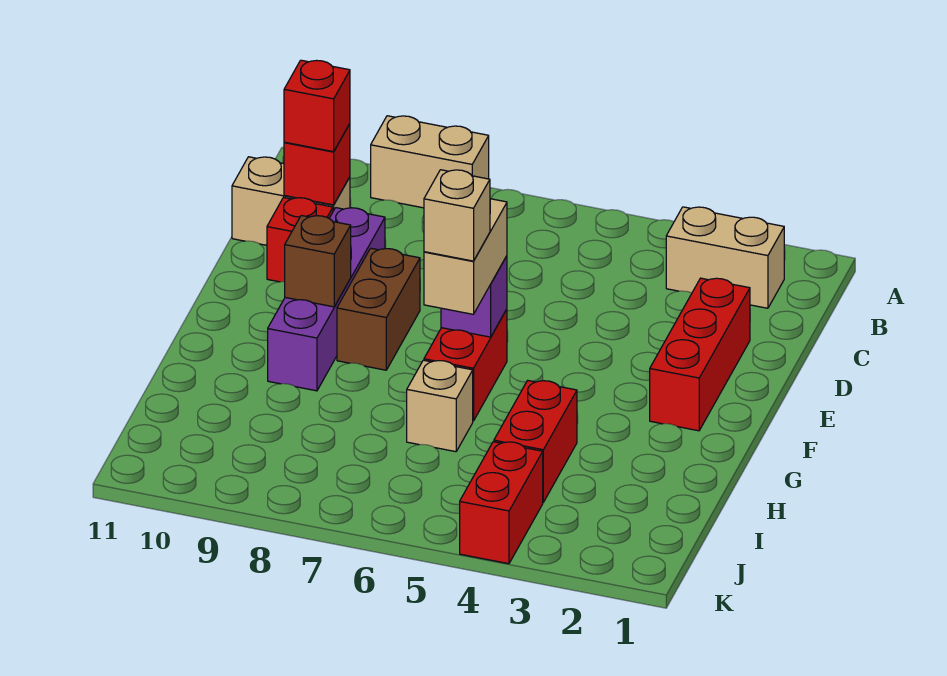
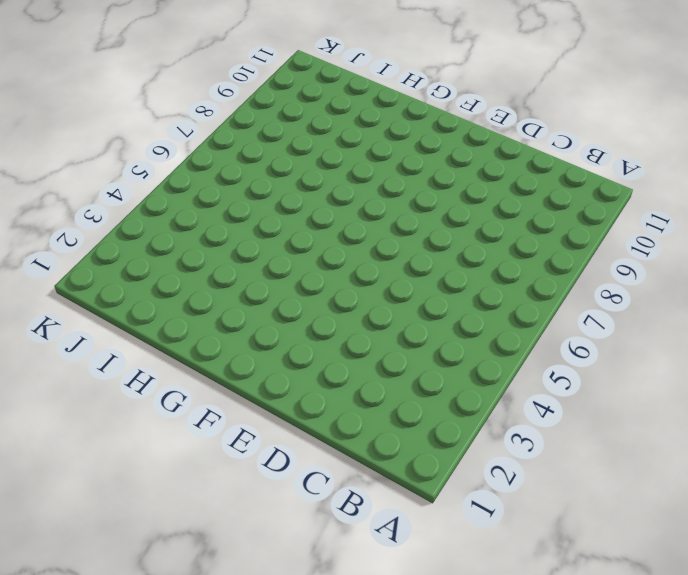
none -> tan brick A8:A9 level 1
none -> tan brick B2:B3 level 1
none -> tan brick C10:C11 level 1

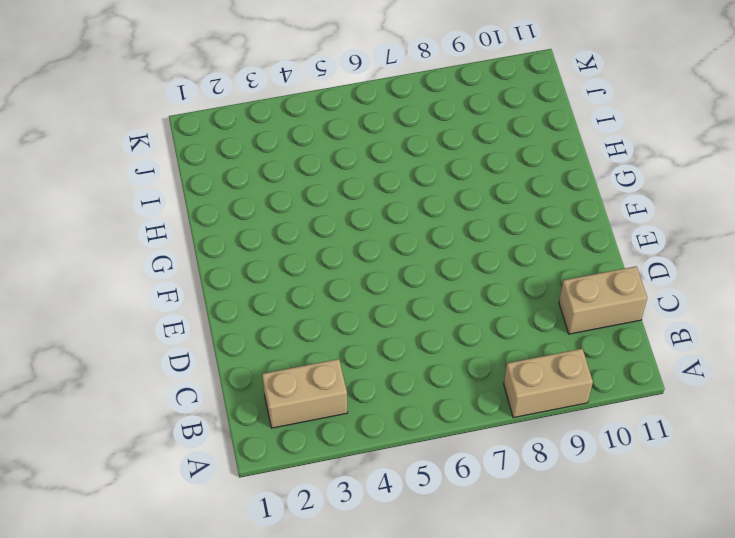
none -> red brick D2:F2 level 1
none -> purple brick D9:G9 level 1
none -> red brick D10 level 1

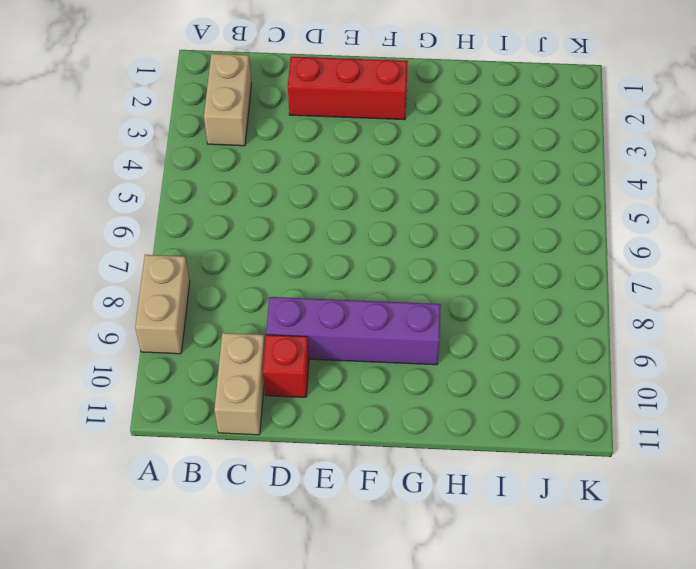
none -> brown brick E8:F8 level 1
none -> red brick F6:G6 level 1
none -> red brick H4:I4 level 1

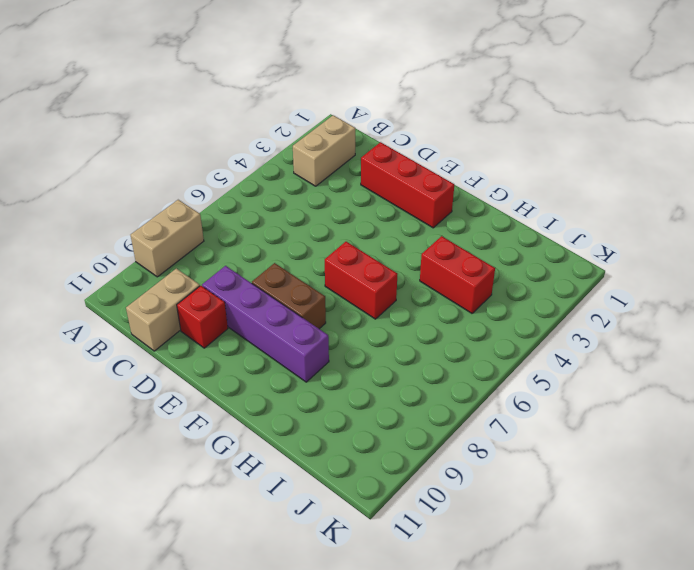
none -> tan brick H6 level 1
none -> red brick J4:K4 level 1
none -> red brick C10 level 2

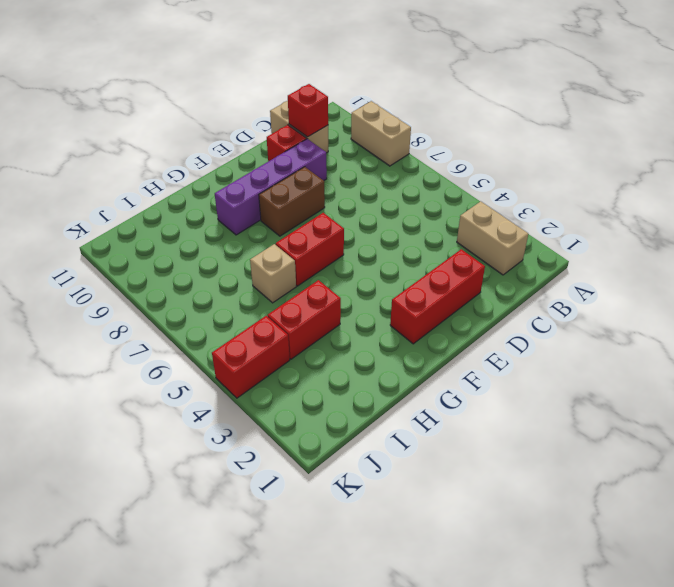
none -> purple brick F6 level 2
none -> brown brick F9 level 2
none -> red brick C10 level 3

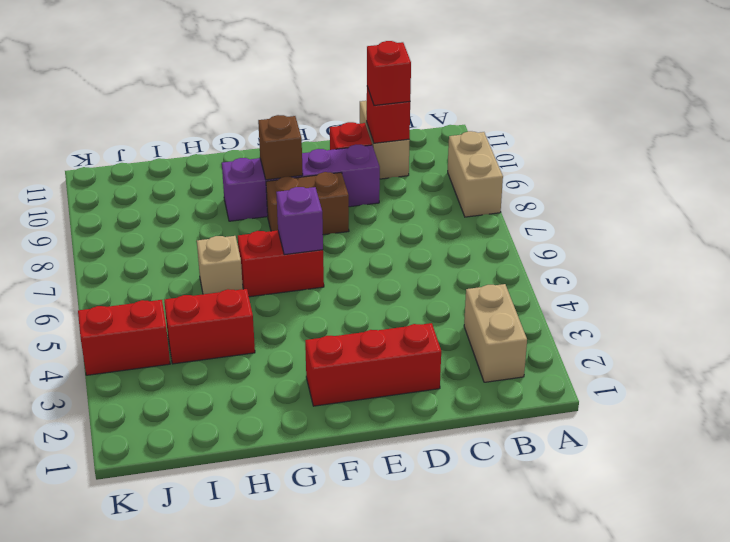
none -> tan brick F6:G6 level 3
none -> tan brick G6 level 4

